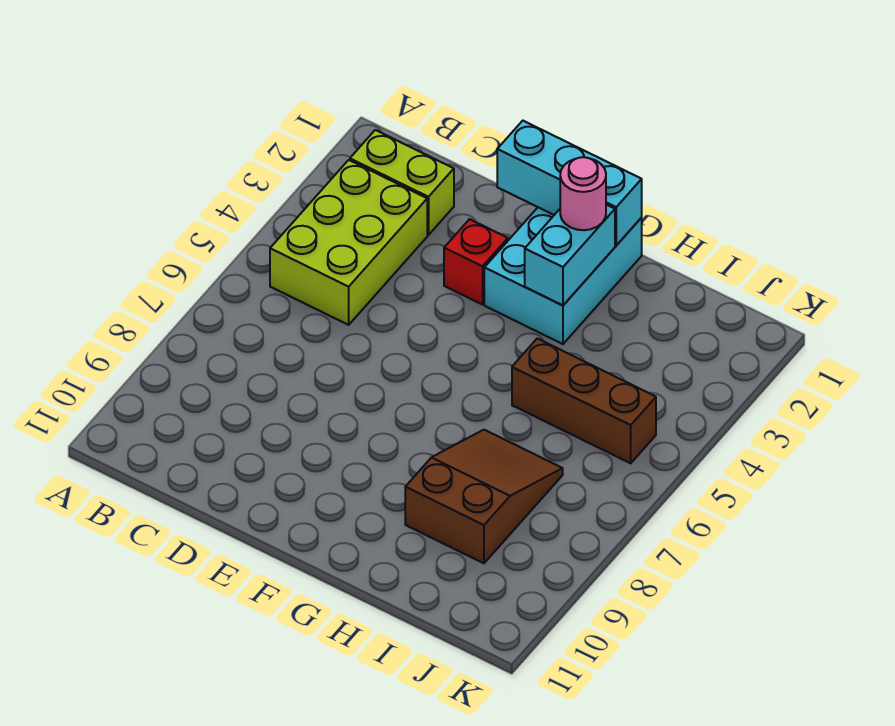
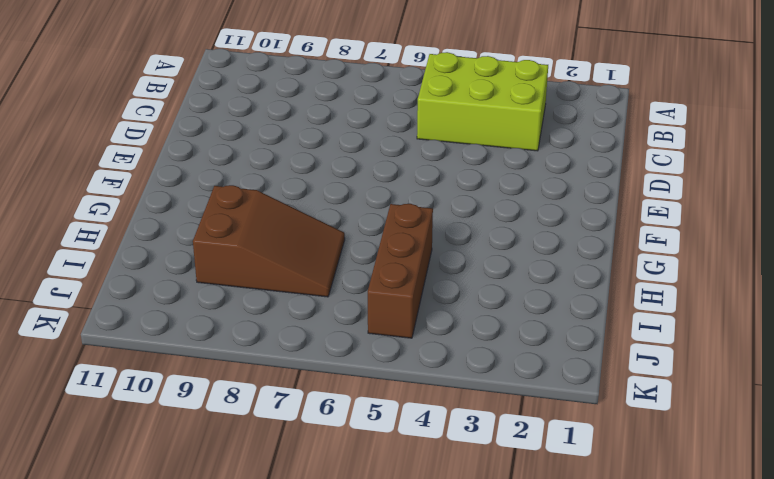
none -> lime brick B2:C2 level 1
none -> red brick E3 level 1

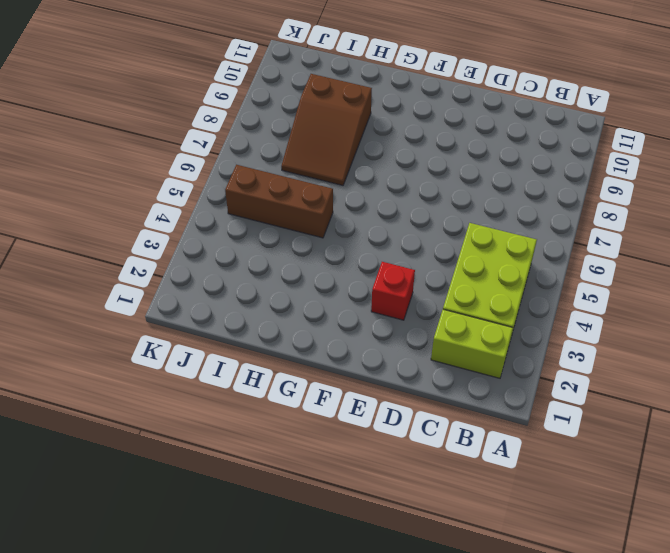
none -> cyan brick F1:G3 level 1
none -> cyan brick E1:G1 level 2

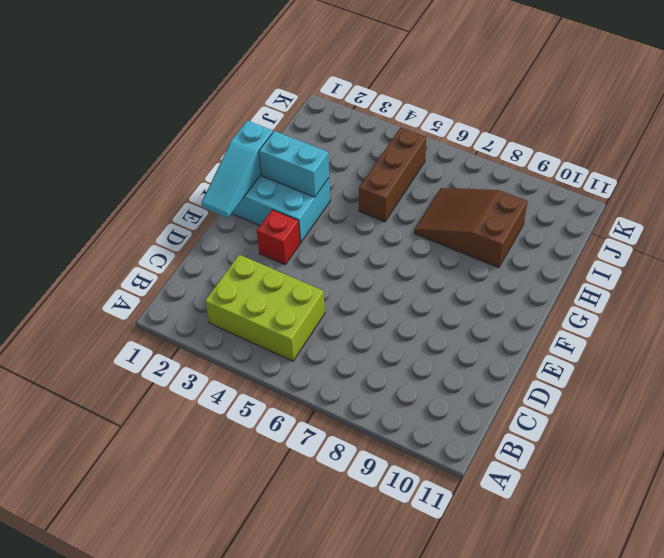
cyan slope E1:G1 level 2 top G -> cyan brick E1:G1 level 2
none -> lime brick B2:C2 level 1
none -> pink round brick G2 level 3

